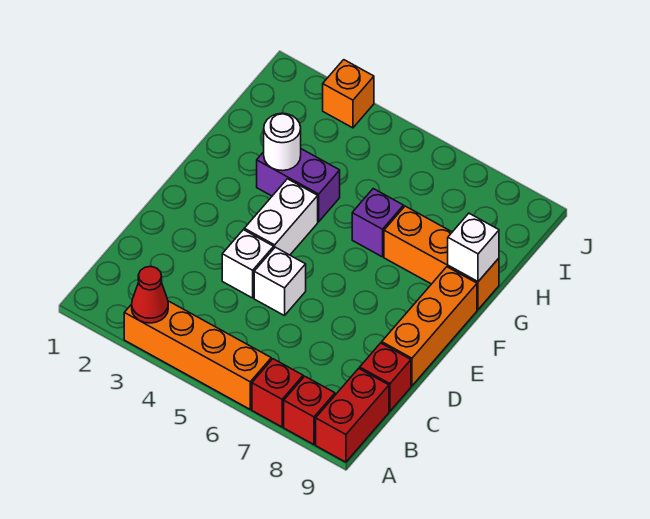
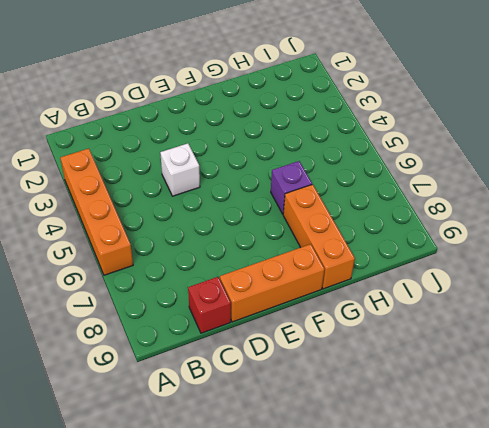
none -> red brick A7 level 1
none -> red brick A8 level 1
none -> red brick A9:B9 level 1

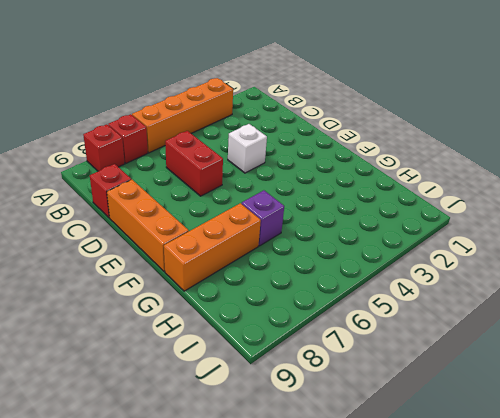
red brick C6:D6 level 1 -> red brick A9:B9 level 1
none -> white brick D5 level 1
none -> white brick E4:F4 level 1
none -> purple brick G3:G4 level 1

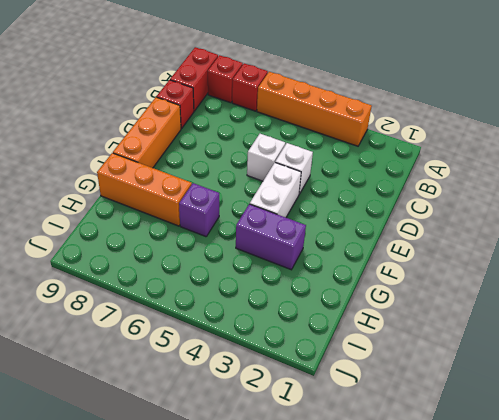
none -> orange brick J3 level 1
none -> red cone A3 level 2
none -> white round brick G3 level 2

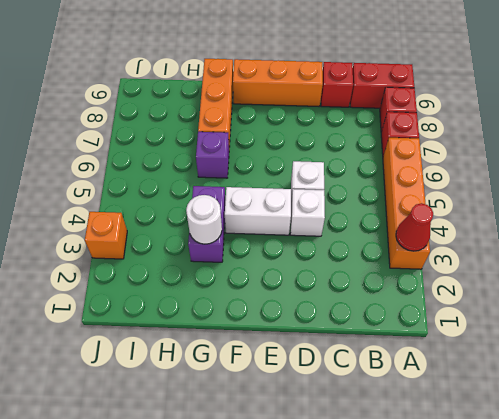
none -> white brick G9 level 2

